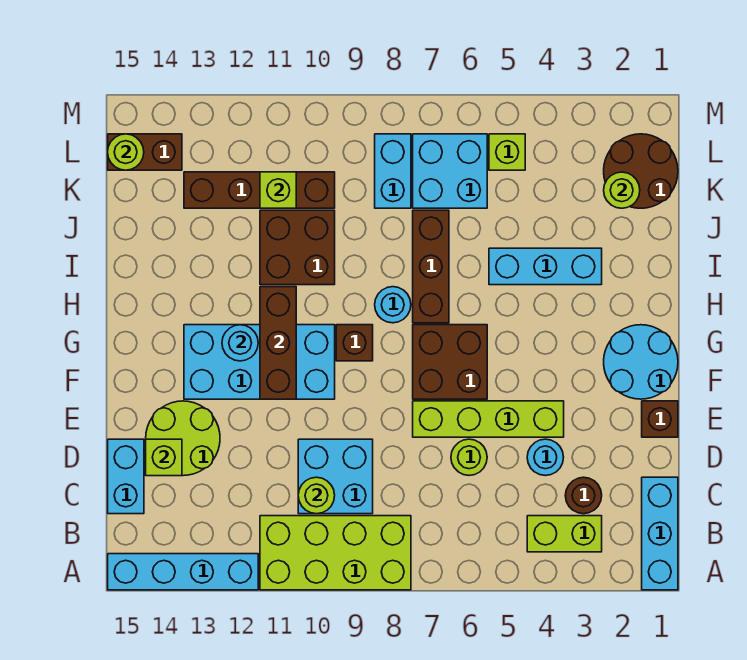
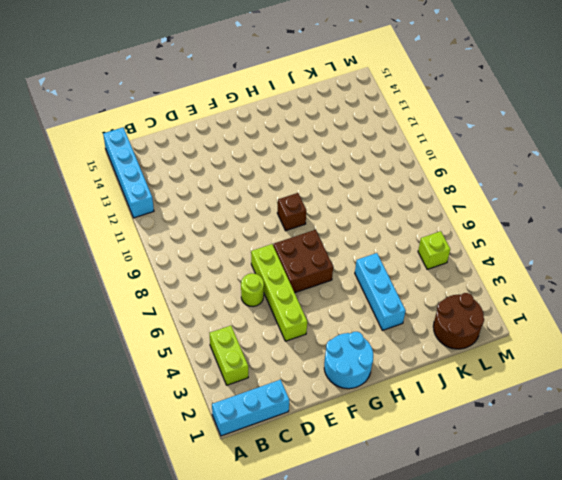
none -> lime brick A8:B11 level 1
none -> brown round brick C3 level 1
none -> cyan brick C9:D10 level 1
none -> cyan brick C15:D15 level 1

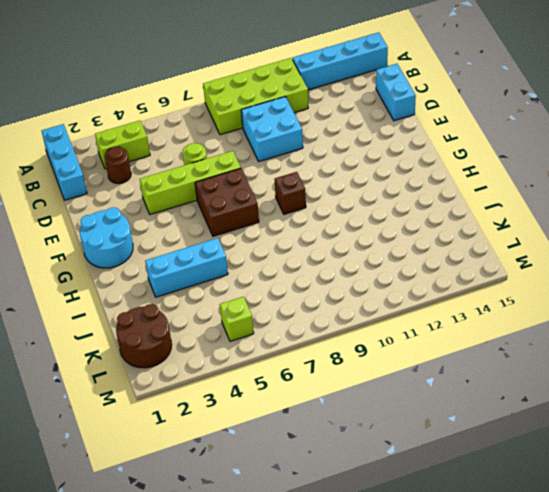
none -> cyan round brick D4 level 1
none -> lime round brick D13:E14 level 1
none -> brown brick E1 level 1
none -> cyan brick F10:G13 level 1

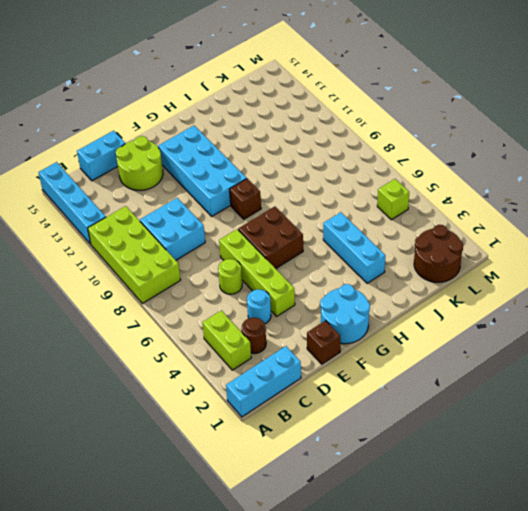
none -> brown brick H7:J7 level 1
none -> cyan round brick H8 level 1
none -> brown brick I10:J11 level 1
none -> cyan brick K6:L7 level 1

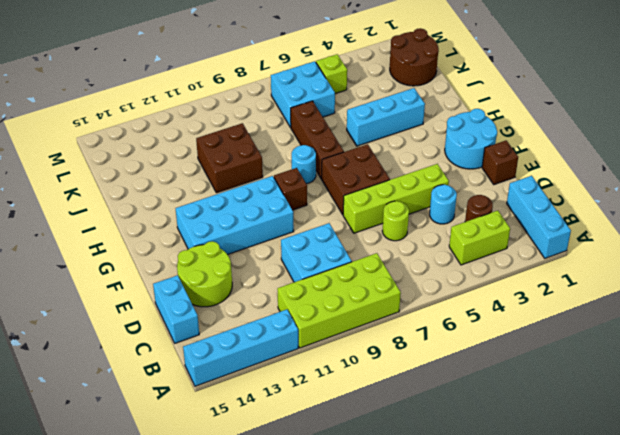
none -> cyan brick K8:L8 level 1
none -> brown brick K10:K13 level 1
none -> brown brick L14:L15 level 1
none -> lime round brick C10 level 2

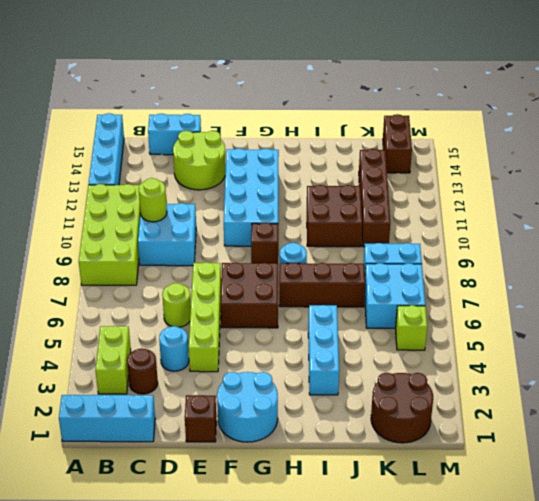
none -> lime brick D14 level 2
none -> brown brick F11:H11 level 2
none -> cyan round brick G12 level 2
none -> lime round brick K2 level 2

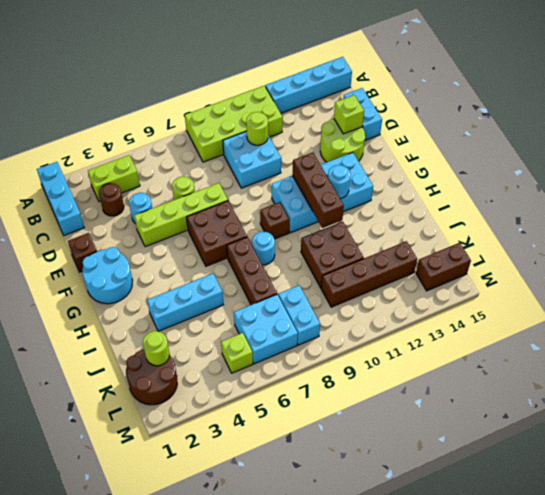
none -> lime brick K11 level 2
none -> lime round brick L15 level 2

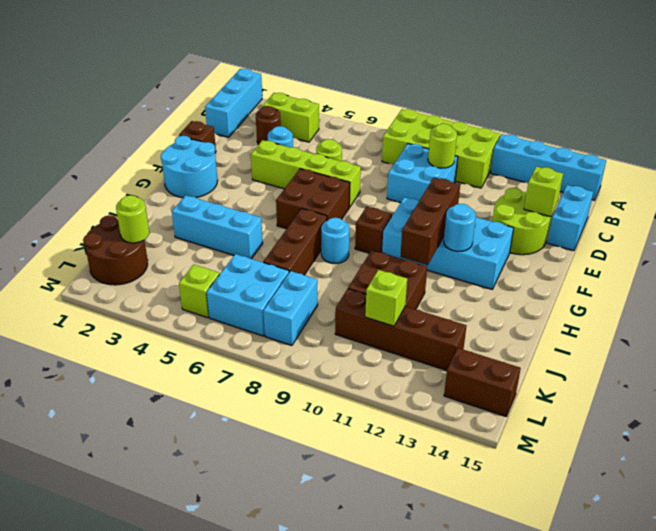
none -> lime round brick L15 level 2

